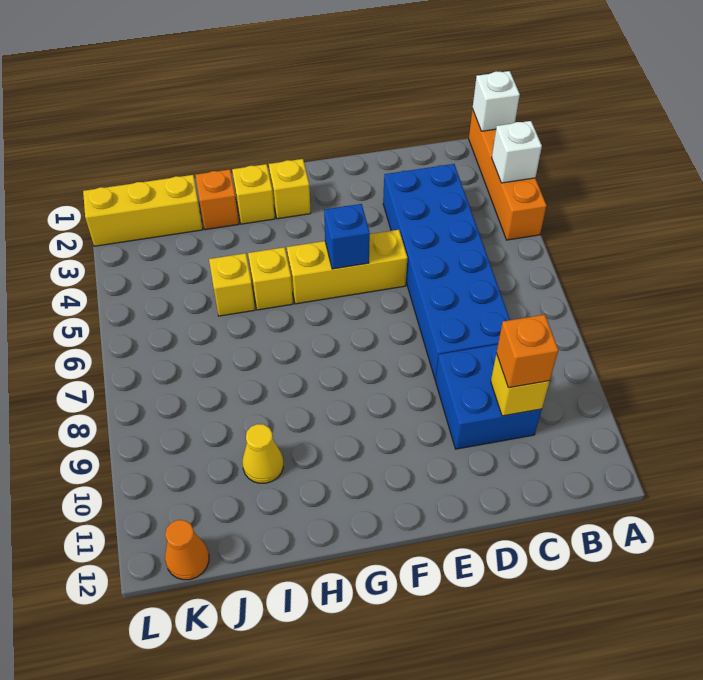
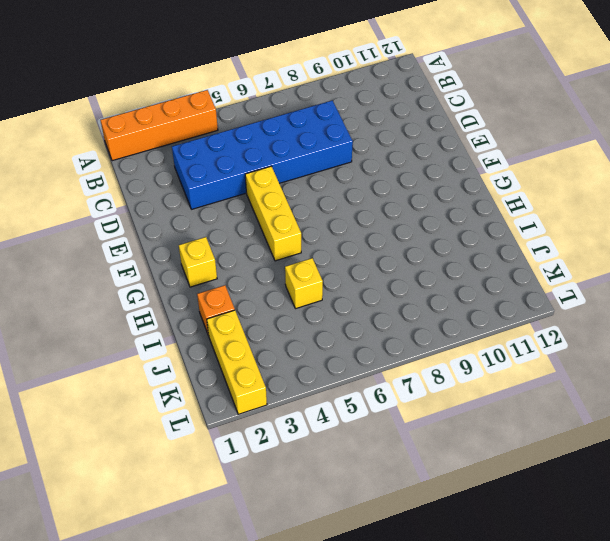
none -> blue brick C9:D10 level 1
none -> yellow brick H2 level 1
none -> yellow brick H5 level 1

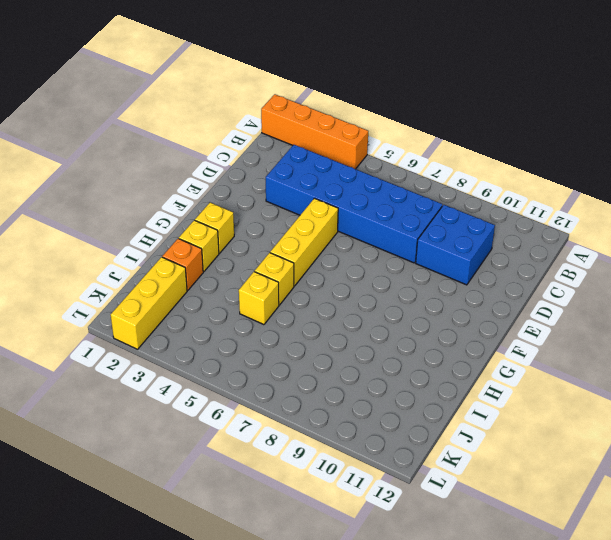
none -> yellow cone I10 level 1
none -> orange cone K12 level 1
none -> white brick A1 level 2

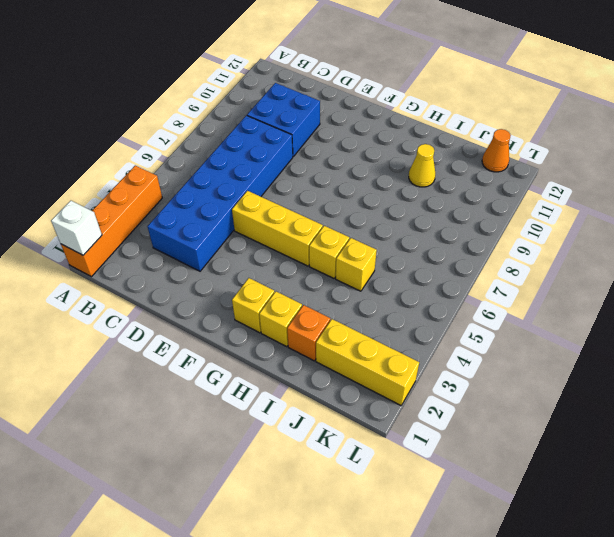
none -> white brick A3 level 2
none -> yellow brick C10 level 2
none -> blue brick F5 level 2

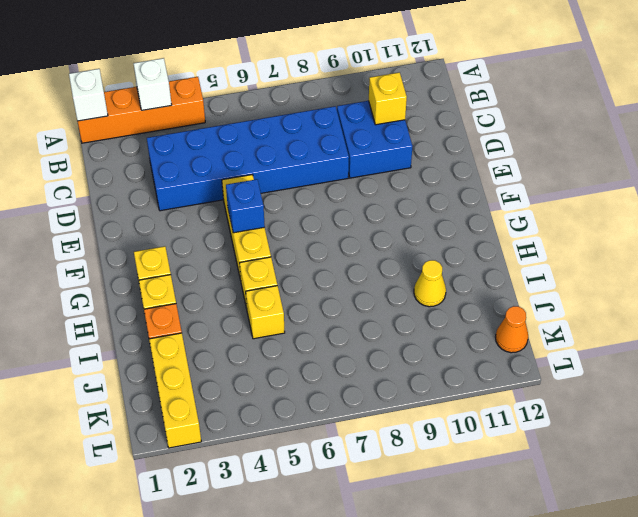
none -> orange brick C10 level 3

